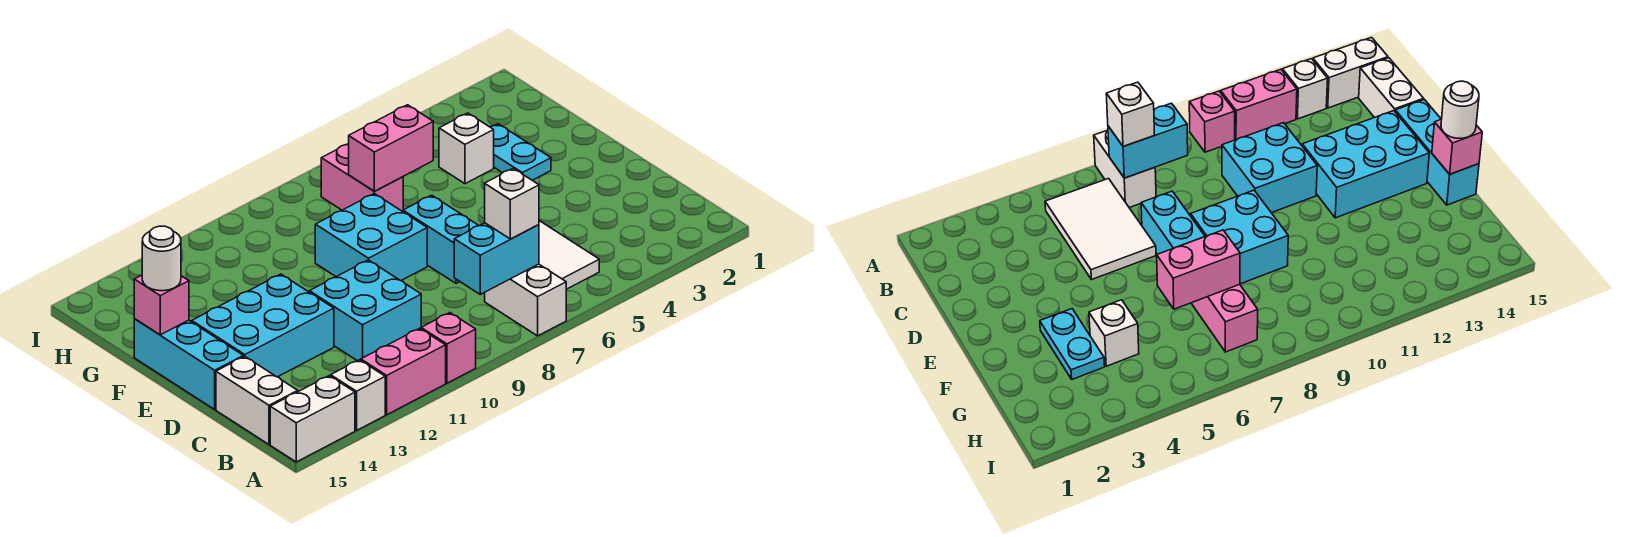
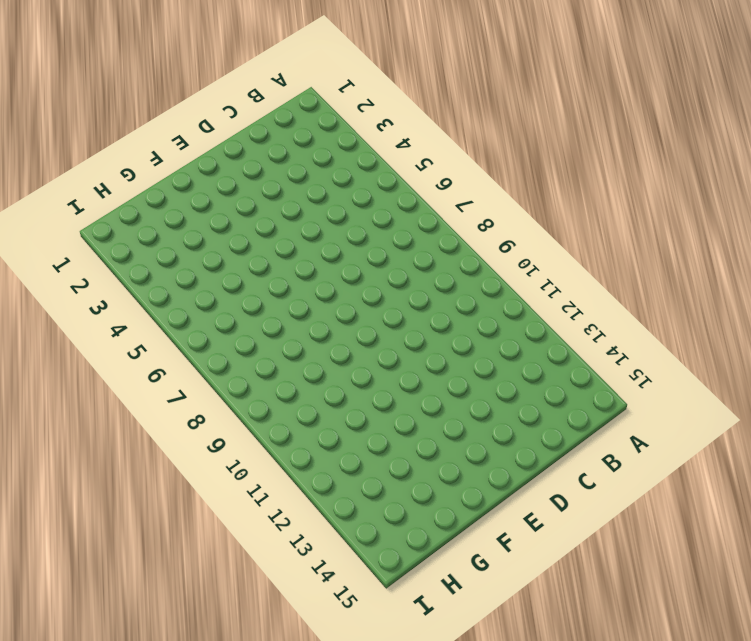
none -> white brick A7:B7 level 1
none -> pink brick A10 level 1
none -> pink brick A11:A12 level 1

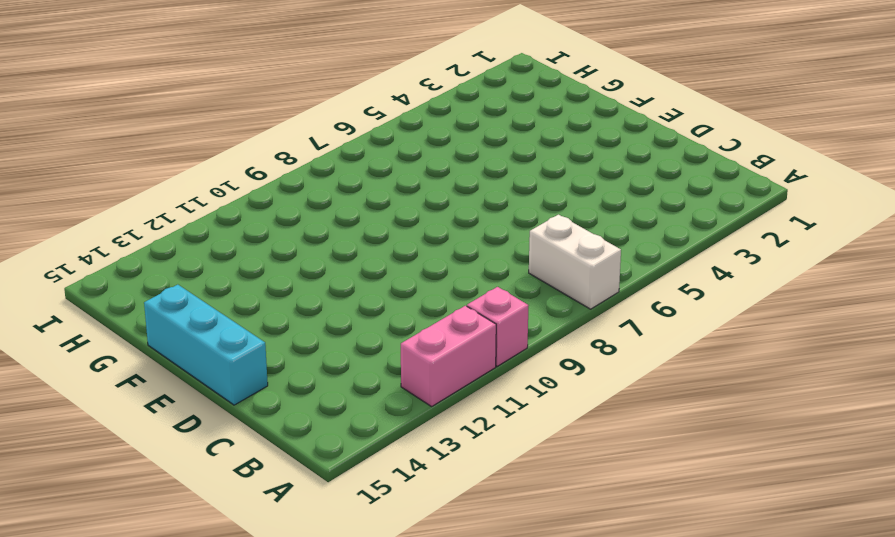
none -> white brick A13 level 1
none -> white brick A14:A15 level 1
none -> white tile B5:D6 level 1

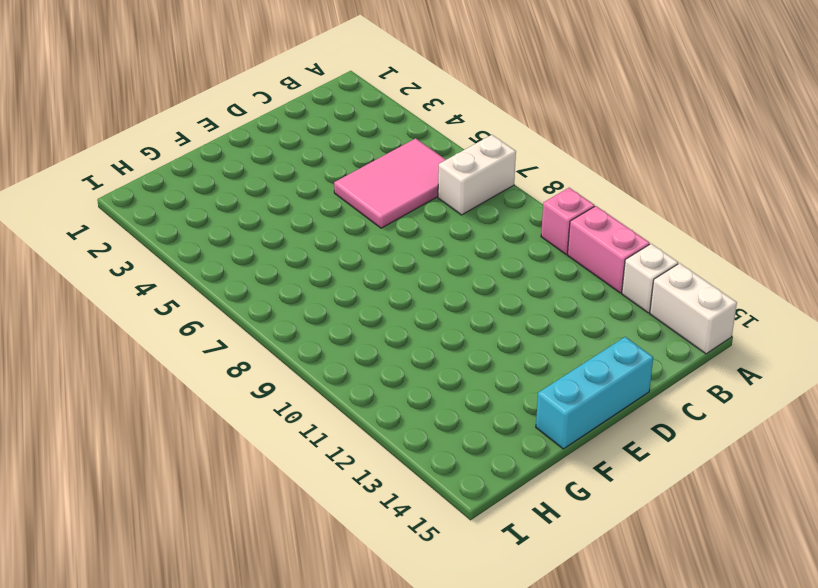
pink tile B5:D6 level 1 -> white tile B5:D6 level 1
none -> white brick B15:C15 level 1
none -> cyan brick C10:D11 level 1
none -> cyan brick D7:E7 level 1

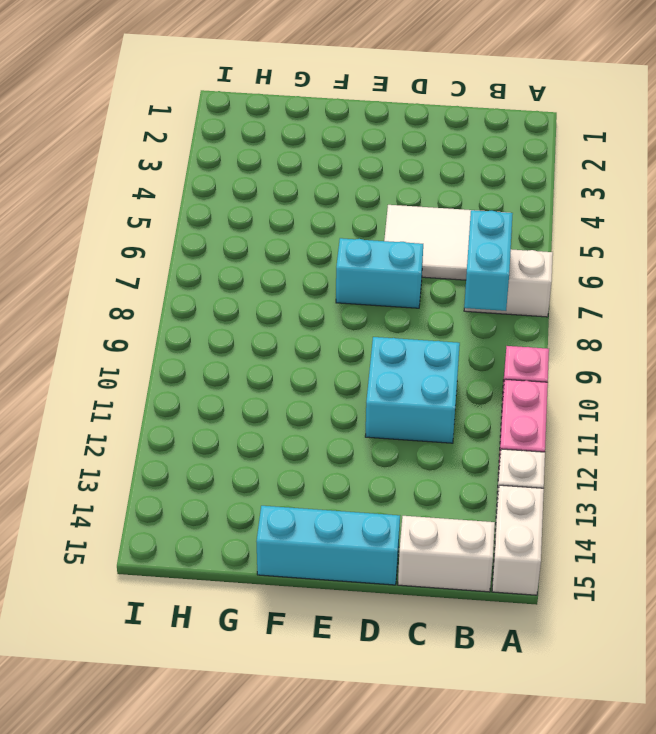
none -> cyan brick D12:E14 level 1
none -> cyan brick E8:F9 level 1
none -> cyan plate F3:G3 level 1

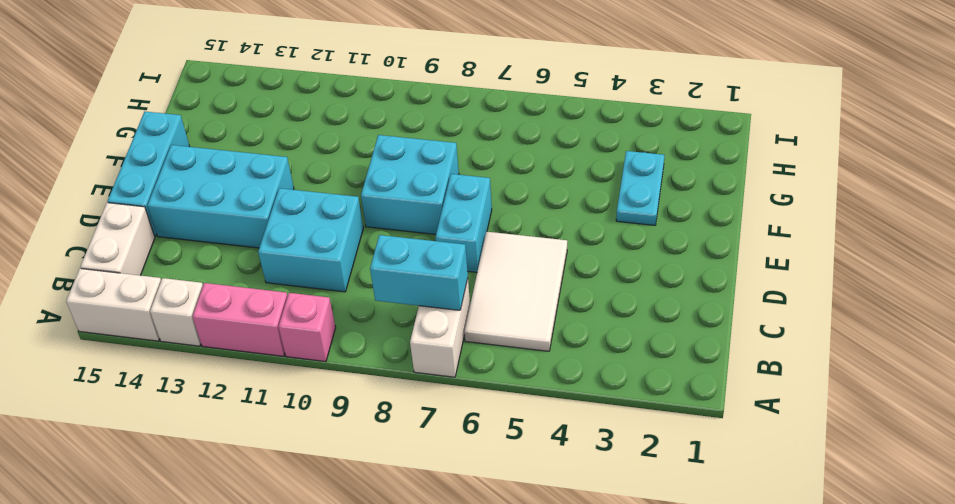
none -> white brick G4 level 1
none -> pink brick G7:H7 level 1
none -> pink brick F15 level 2

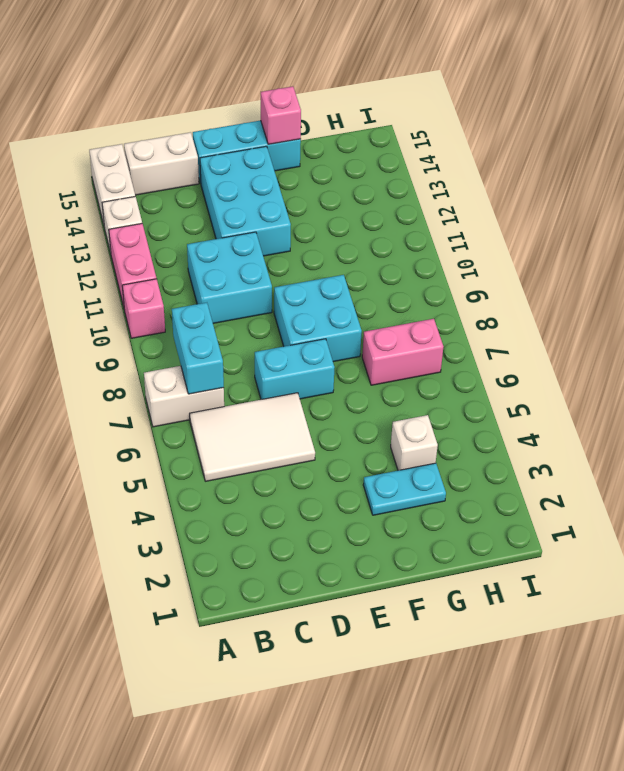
none -> pink brick G6:G7 level 2
none -> white brick B7 level 3
none -> white round brick F15 level 3

